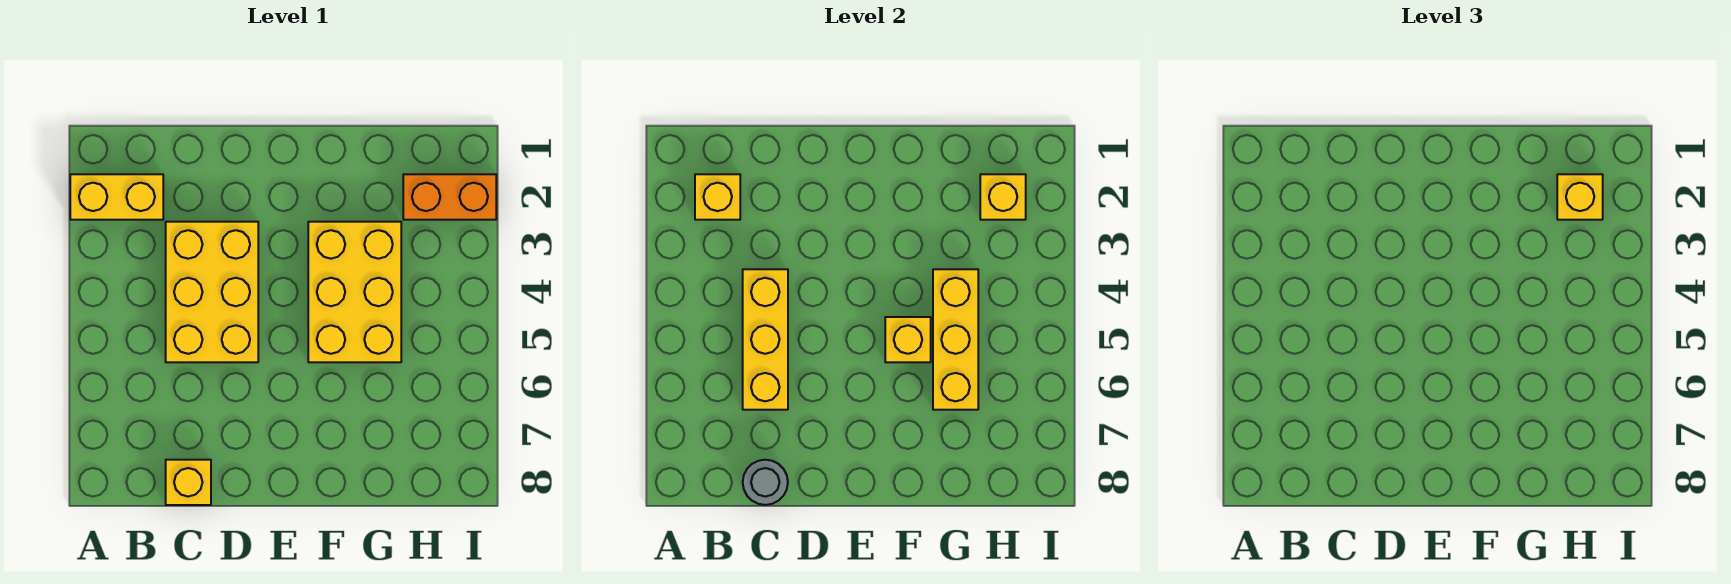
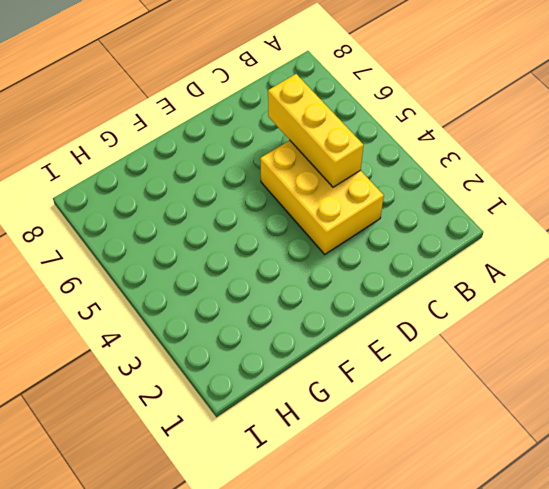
none -> yellow brick A2:B2 level 1
none -> yellow brick C8 level 1
none -> yellow brick F3:G5 level 1

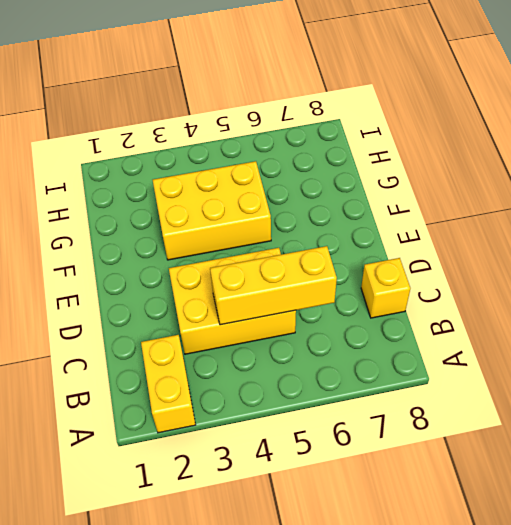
none -> orange brick H2:I2 level 1
none -> yellow brick B2 level 2
none -> grey round brick C8 level 2

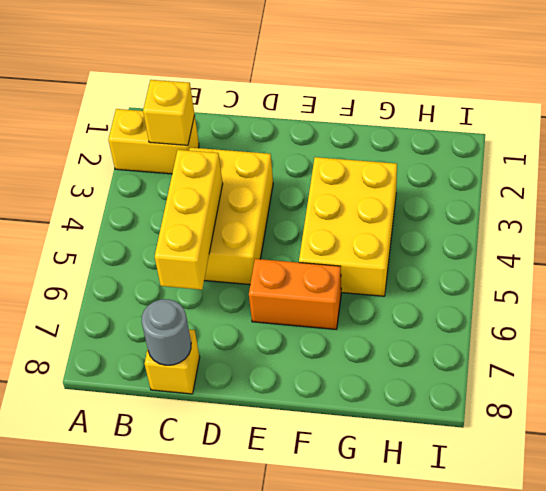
orange brick E6:F6 level 1 -> orange brick H2:I2 level 1
none -> yellow brick F5 level 2
none -> yellow brick G4:G6 level 2
none -> yellow brick H2 level 2

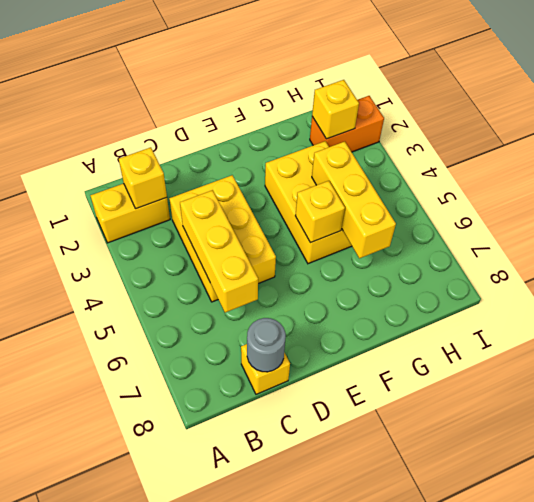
none -> yellow brick H2 level 3

